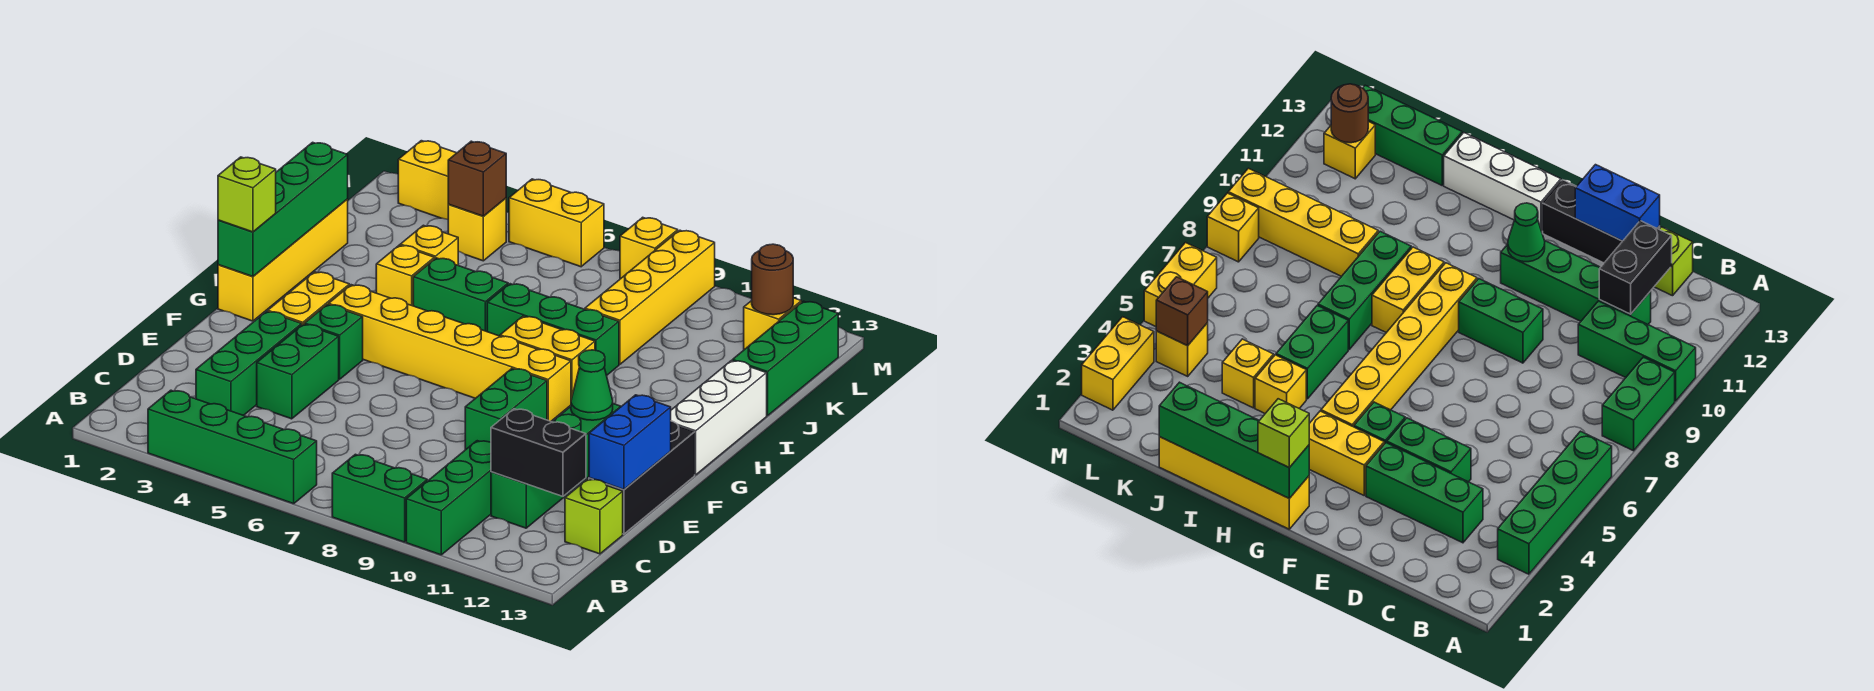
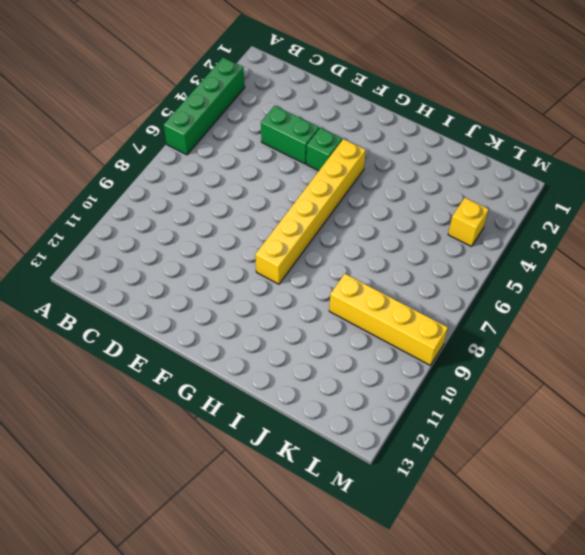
none -> green brick A8:A9 level 1
none -> green brick A10:C10 level 1
none -> green brick C3:E3 level 1
none -> green brick C11:F11 level 1

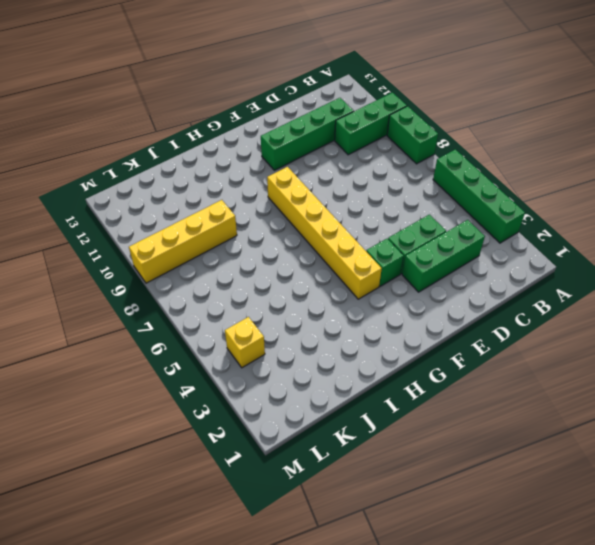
none -> lime brick C13 level 1
none -> black brick D13:F13 level 1
none -> green brick E9:F9 level 1
none -> yellow brick F3:G3 level 1

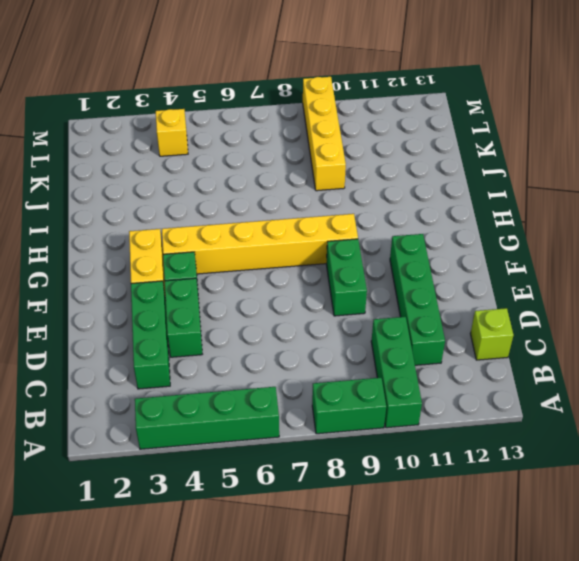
none -> black brick D13:F13 level 1
none -> yellow brick G1:J1 level 1
none -> white brick G13:I13 level 1
none -> yellow brick H8:H9 level 1

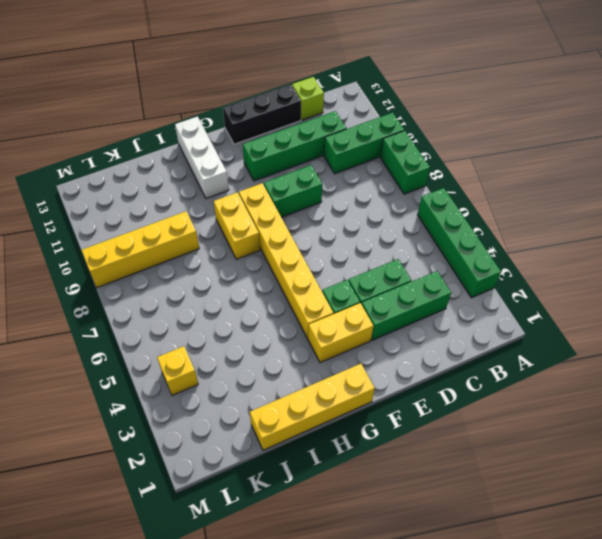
white brick H11:H13 level 1 -> white brick G13:I13 level 1
none -> yellow brick I4 level 1
none -> green brick I5:I6 level 1
none -> green brick I7:I9 level 1
none -> yellow brick J4 level 1

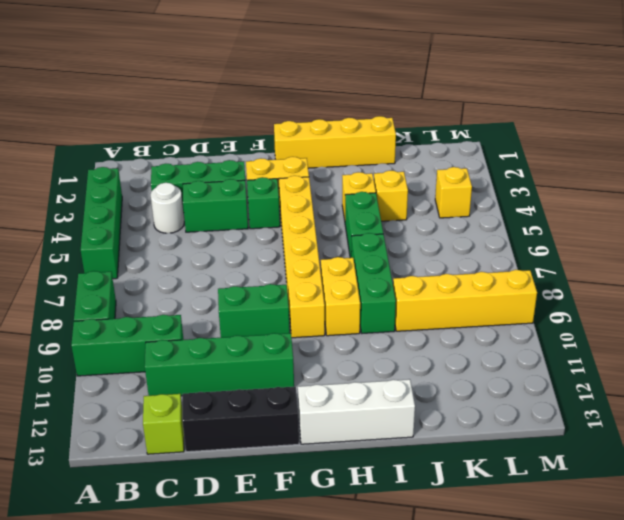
white round brick C4 level 1 -> none
none -> green brick J13:L13 level 1
none -> yellow brick L12 level 1
none -> yellow brick M2:M3 level 1
none -> yellow brick M5:M6 level 1

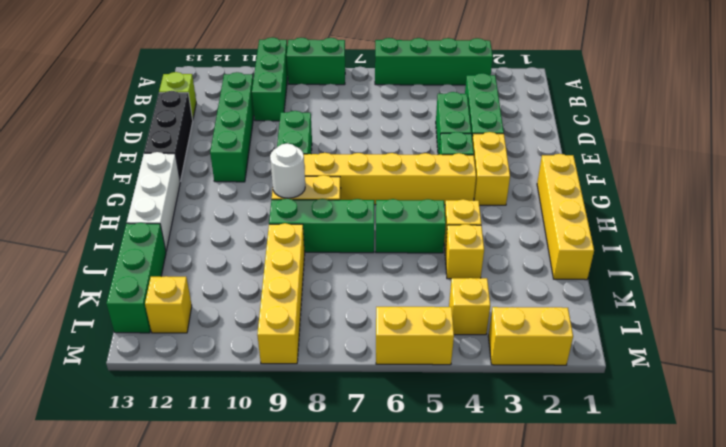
white round brick H9 level 2 -> none
none -> yellow brick M8 level 1
none -> black brick C11:C12 level 2
none -> blue brick D13:E13 level 2
none -> green cone F11 level 2

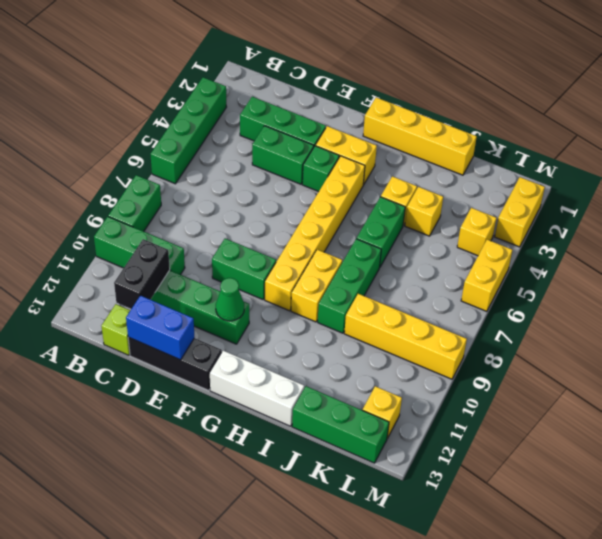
none -> yellow brick M8 level 1
none -> green brick G1:J1 level 2
none -> brown brick L4 level 2
none -> brown round brick L12 level 2

